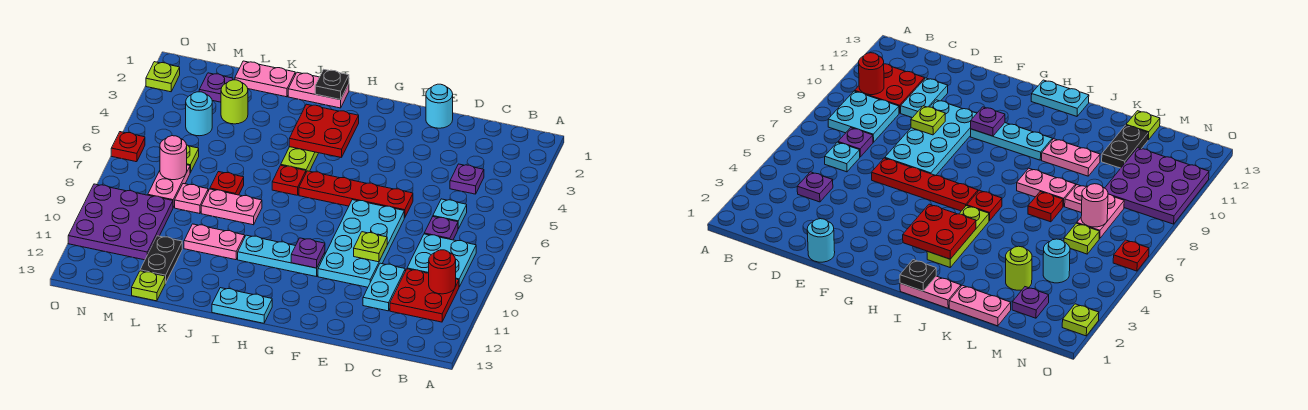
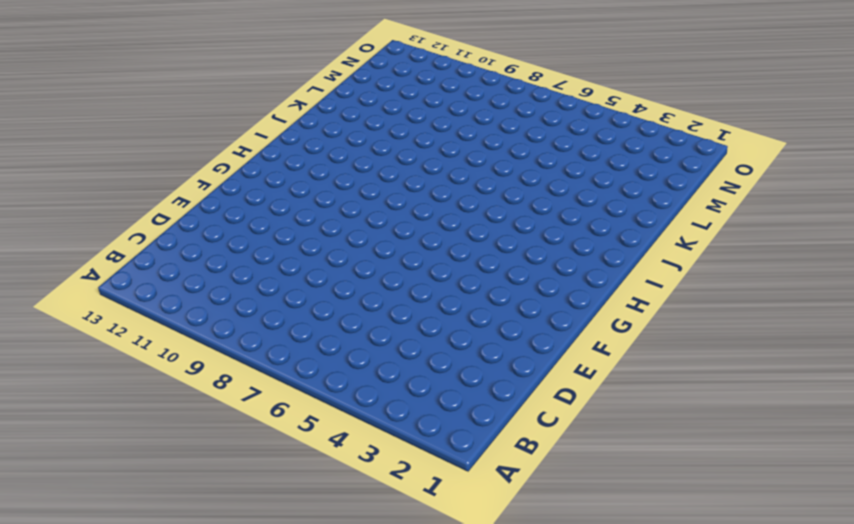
none -> cyan plate B8:C9 level 1
none -> red plate B10:C11 level 1
none -> purple plate C4 level 1
none -> cyan plate C6 level 1

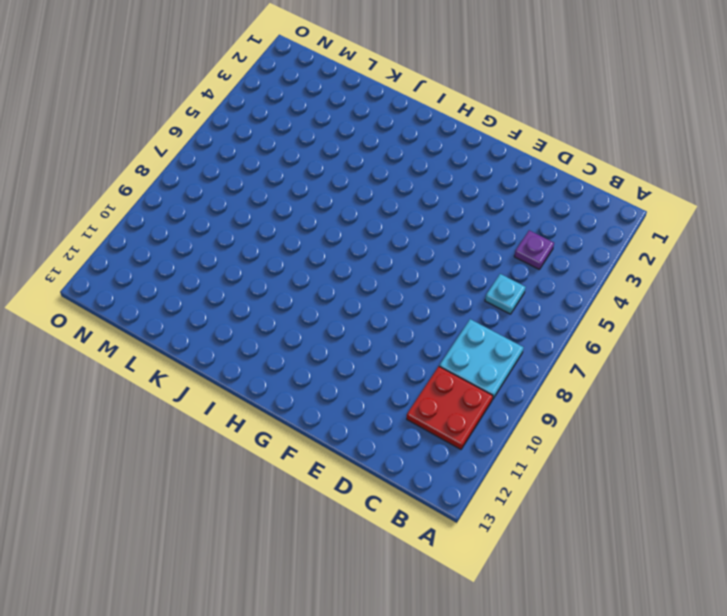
none -> purple plate C7 level 1
none -> cyan plate D10:D11 level 1
none -> cyan round brick E1 level 1
none -> red plate E6:H6 level 1

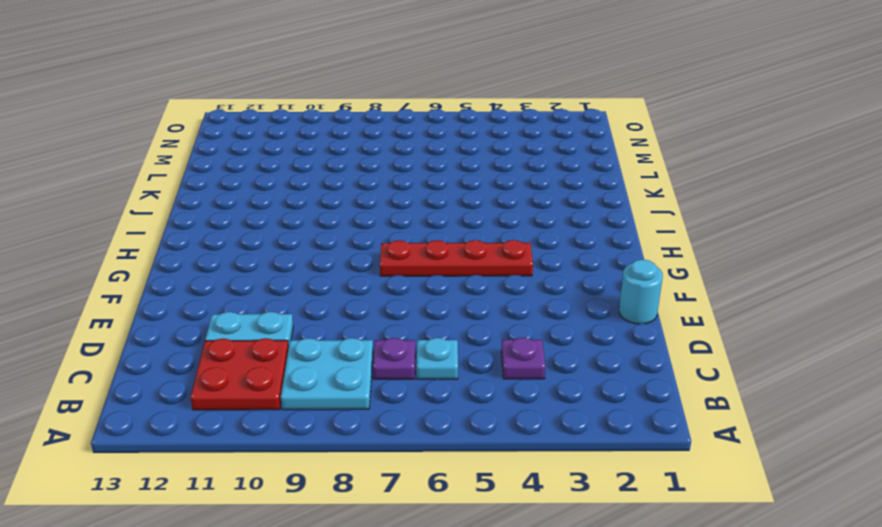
red plate G4:G7 level 1 -> red plate E6:H6 level 1
none -> cyan plate E7:F10 level 1
none -> cyan plate G10:I10 level 1
none -> cyan plate H13:I13 level 1
none -> pink plate I1:J1 level 1

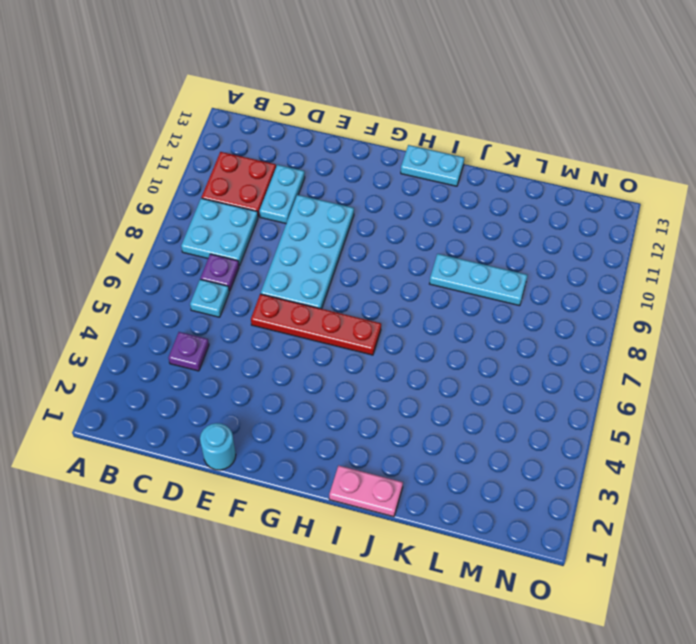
cyan plate J9:L9 level 1 -> cyan plate G10:I10 level 1
none -> lime plate I3:I5 level 1
none -> red plate I6 level 1
none -> pink plate J8:K8 level 1
none -> pink plate J10:K10 level 1

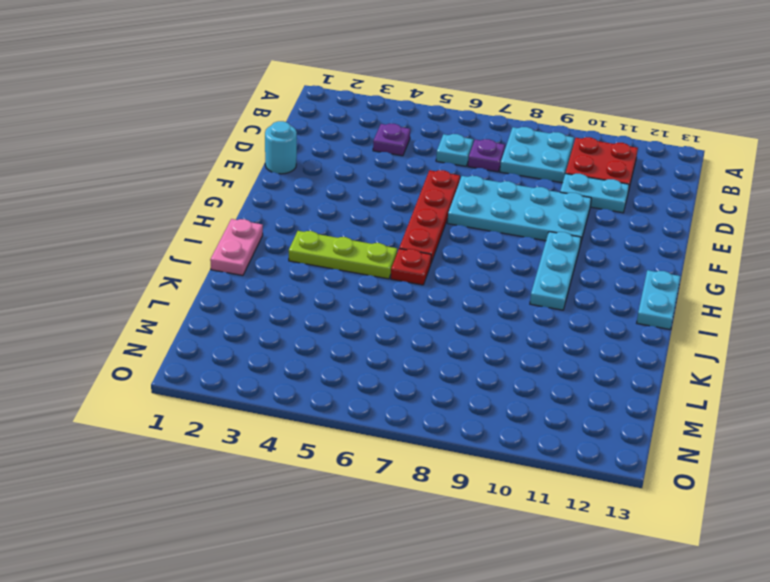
none -> pink plate J8:K8 level 1
none -> pink plate J10:K10 level 1
none -> pink plate K1:L1 level 1
none -> red plate K7 level 1

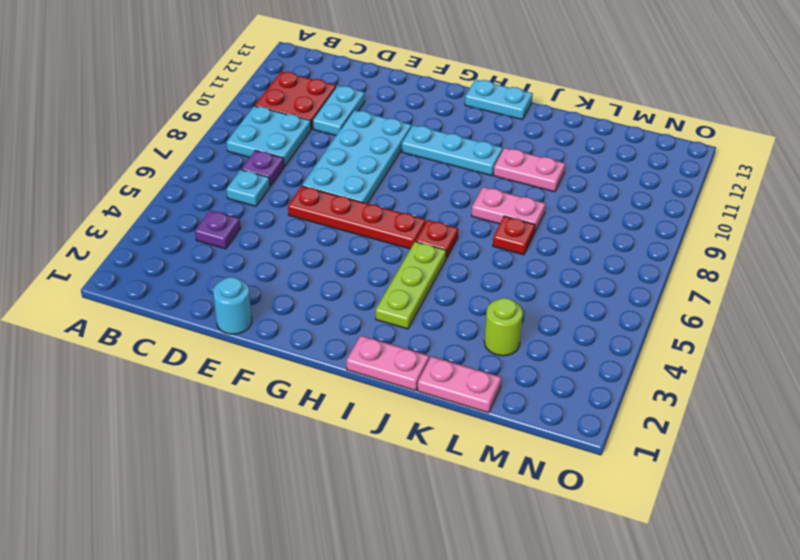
none -> pink plate L8 level 1
none -> black plate L11:L12 level 1
none -> lime plate L13 level 1
none -> purple plate M2 level 1

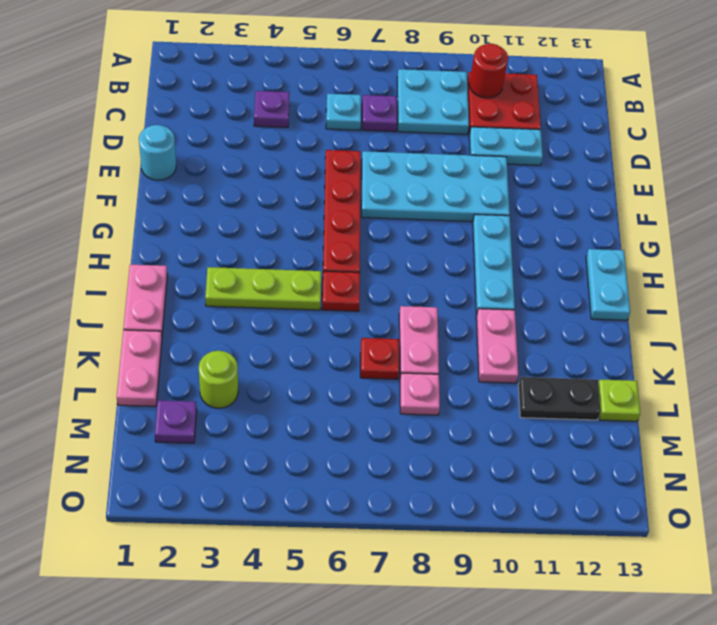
none -> cyan round brick M4 level 1
none -> lime plate M6 level 1
none -> pink plate M7:M8 level 1
none -> purple plate M9:O11 level 1

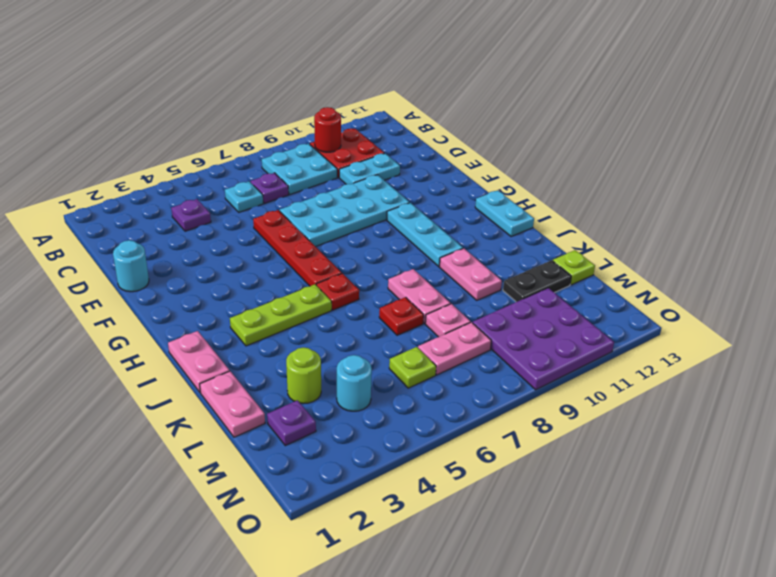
none -> lime plate O2 level 1
none -> red plate O6 level 1
none -> lime plate E9 level 2
none -> purple plate G10 level 2

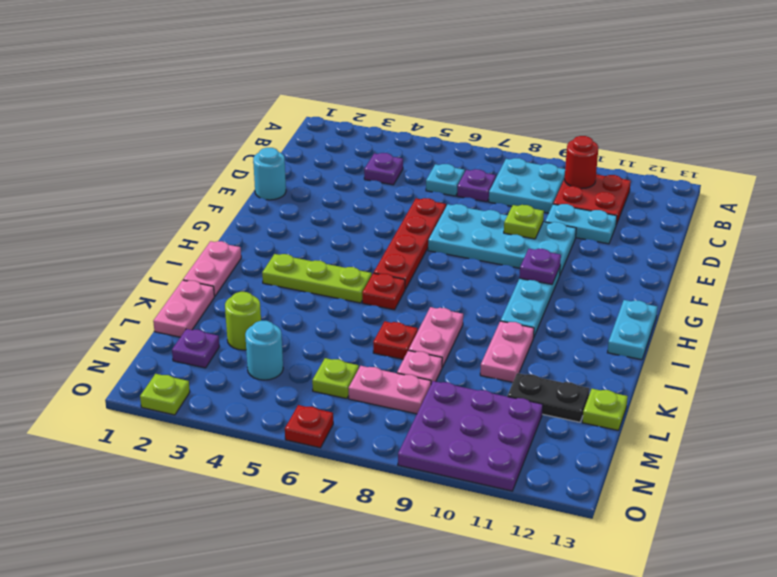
none -> red plate H3:I4 level 2
none -> black plate I1 level 2
none -> pink round brick M7 level 2

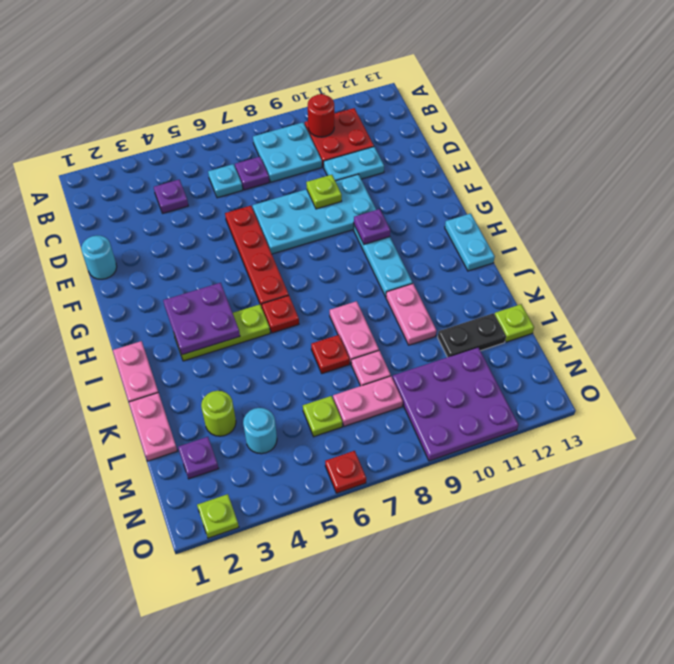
purple plate H3:I4 level 2 -> red plate H3:I4 level 2
none -> black plate I1 level 2
none -> pink round brick M7 level 2

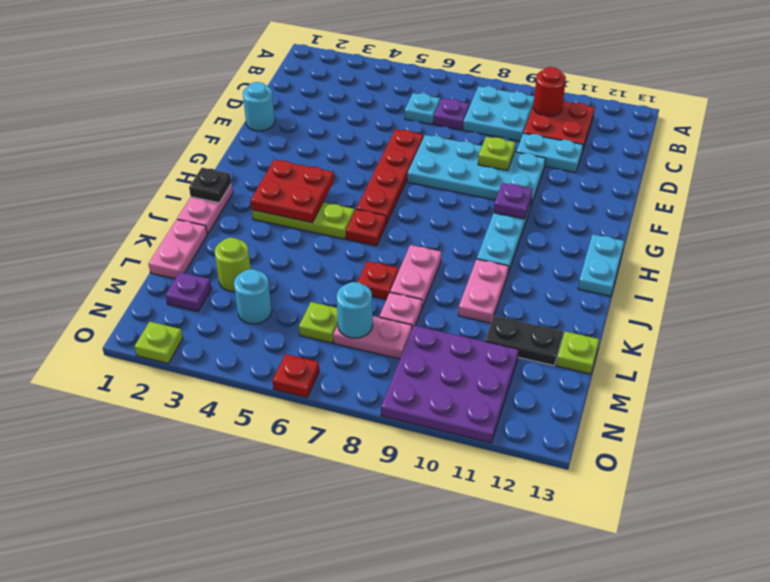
cyan round brick M7 level 2 -> pink round brick M7 level 2
none -> purple plate C4 level 1

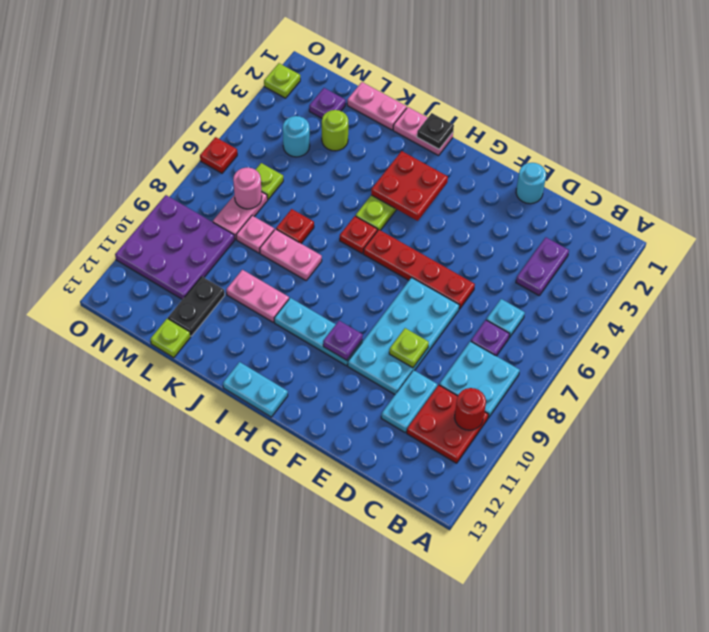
purple plate C3:C4 level 1 -> purple plate C4 level 1

